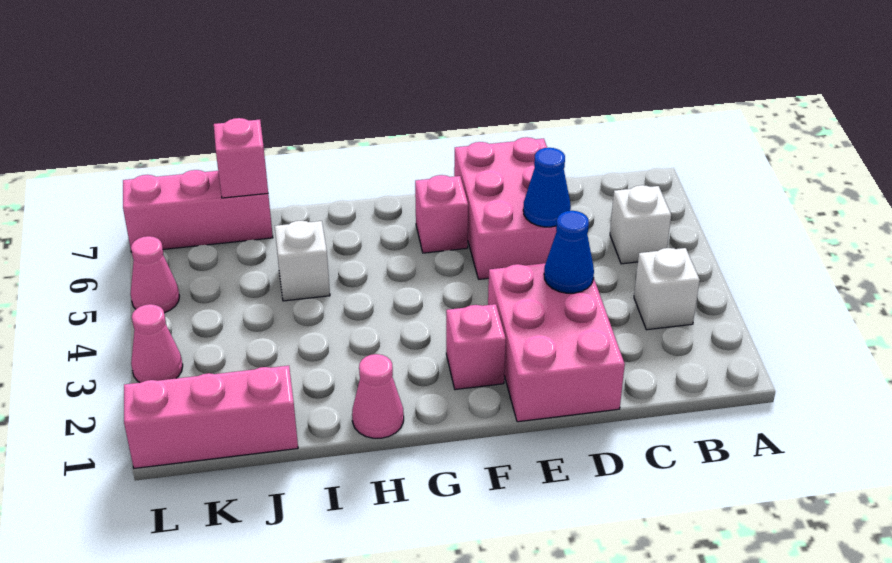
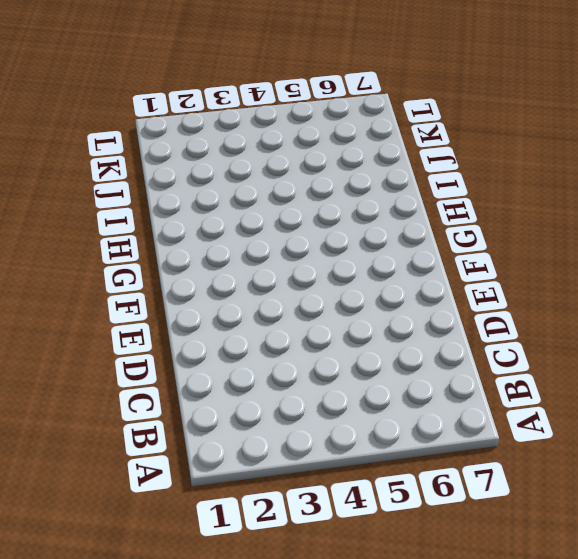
none -> white brick B3 level 1
none -> white brick B5 level 1
none -> pink brick D1:E3 level 1

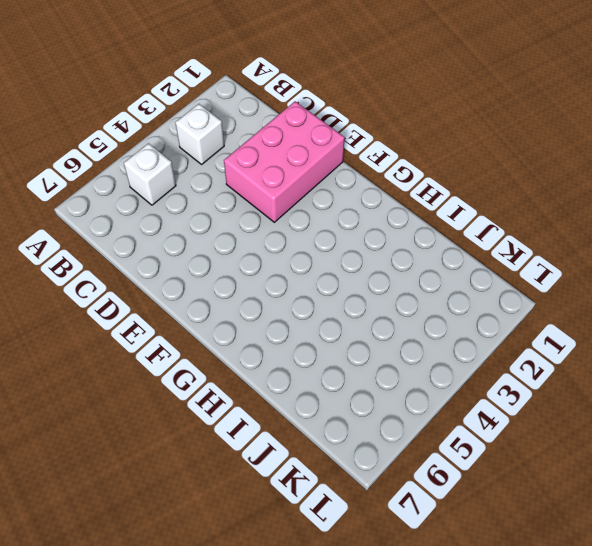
none -> pink brick D5:E7 level 1
none -> pink brick F2 level 1
none -> pink brick F6 level 1

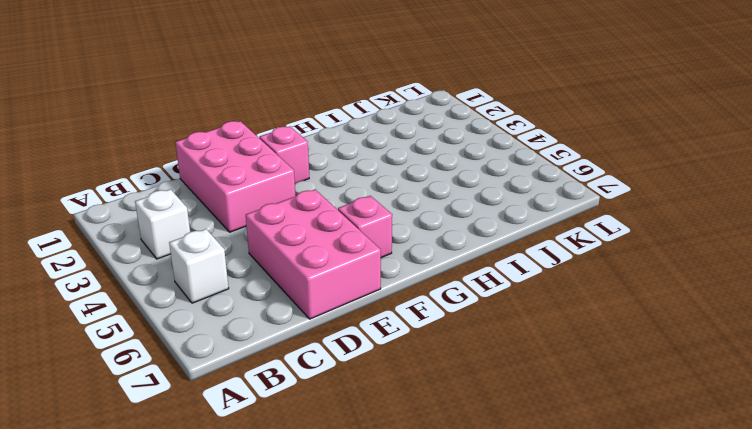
none -> pink cone H1 level 1
none -> white brick I5 level 1
none -> pink brick J1:L1 level 1

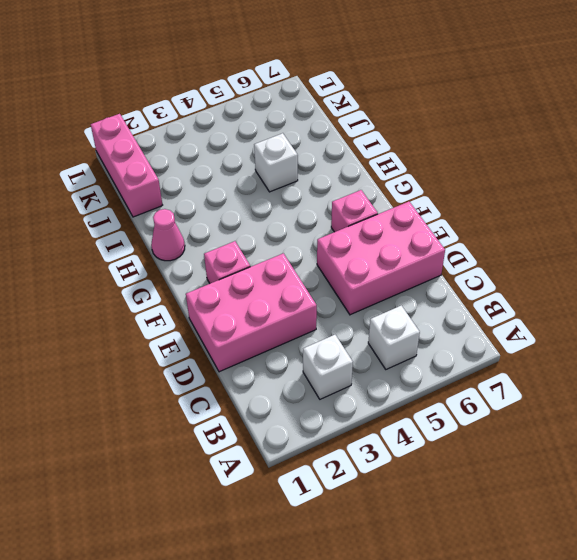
none -> pink brick J7:L7 level 1
none -> pink cone L3 level 1
none -> pink cone L5 level 1

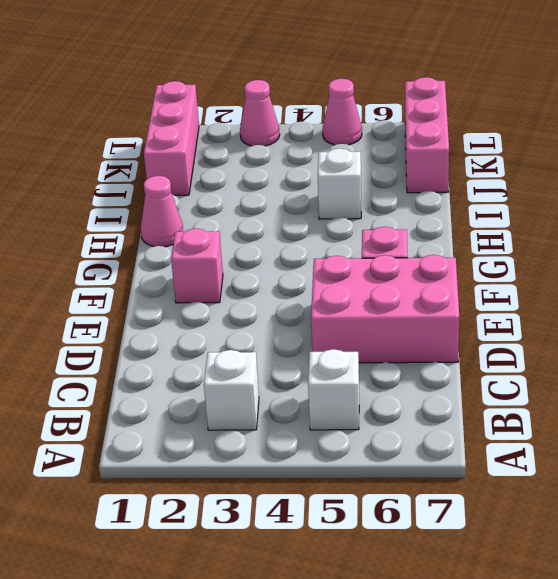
none -> pink brick D1:E3 level 1
none -> blue cone D3 level 2
none -> blue cone D5 level 2

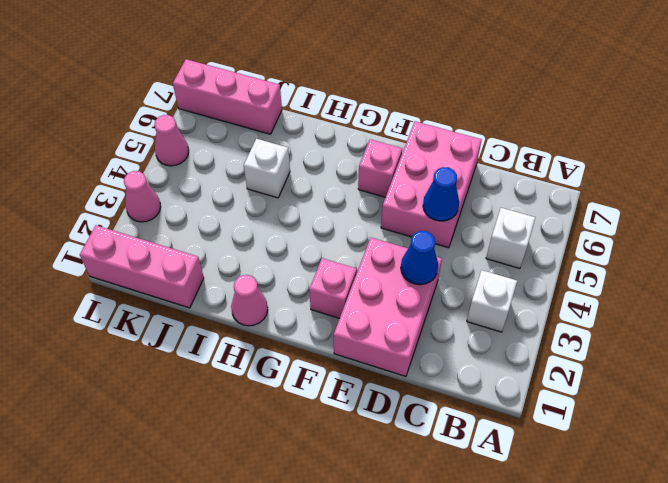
none -> pink brick J7 level 2

